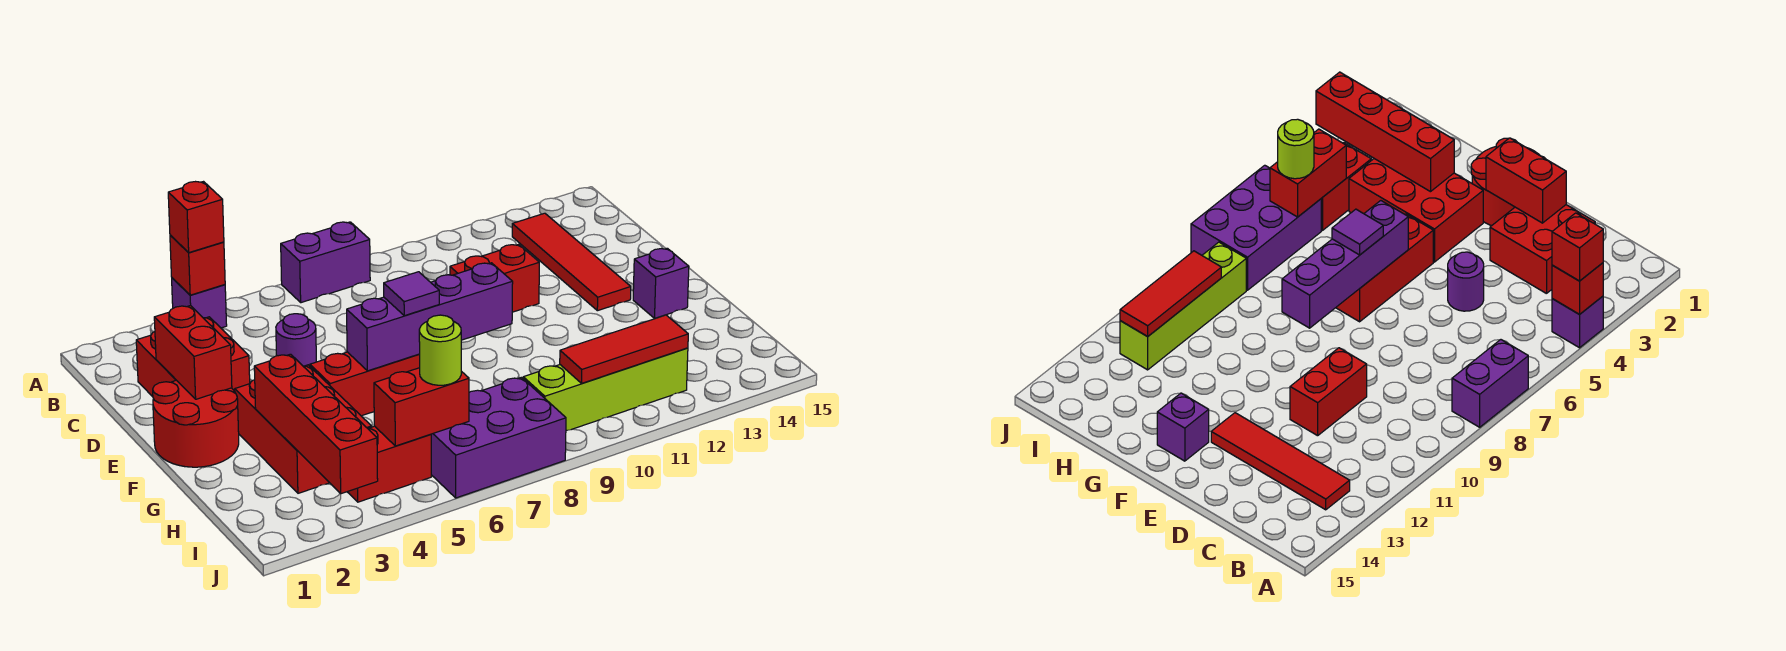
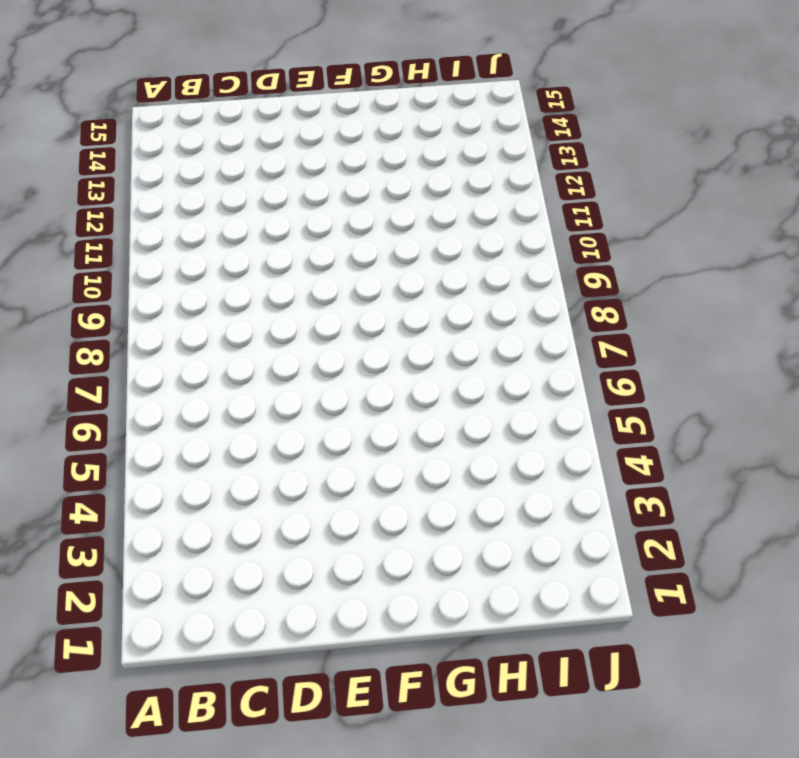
none -> purple brick A4 level 1
none -> purple brick A7:A8 level 1
none -> red tile B13:E13 level 1

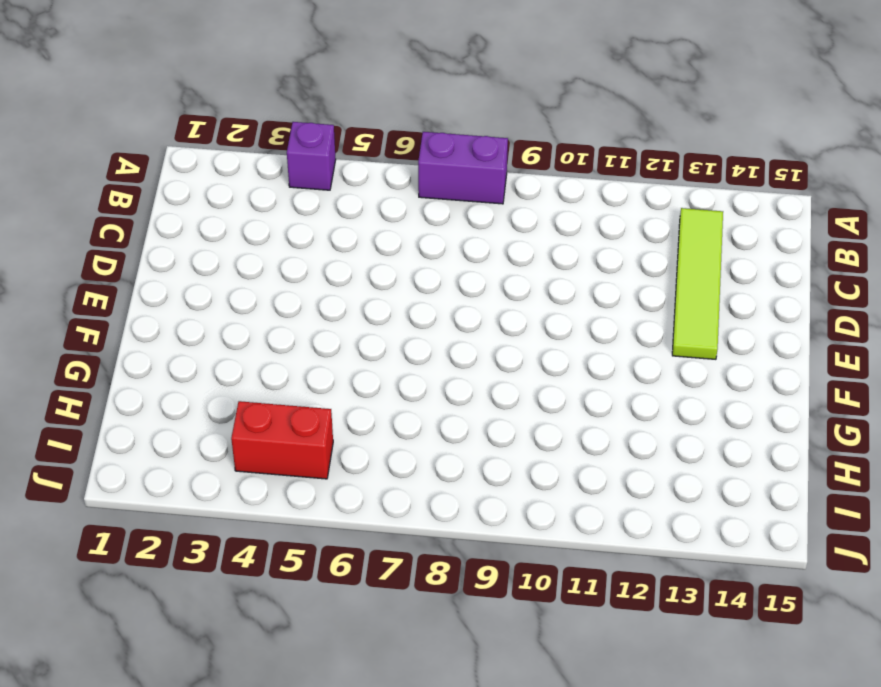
lime tile B13:E13 level 1 -> red tile B13:E13 level 1
none -> red brick C2:D3 level 1
none -> purple round brick D5 level 1
none -> red brick D10:D11 level 1

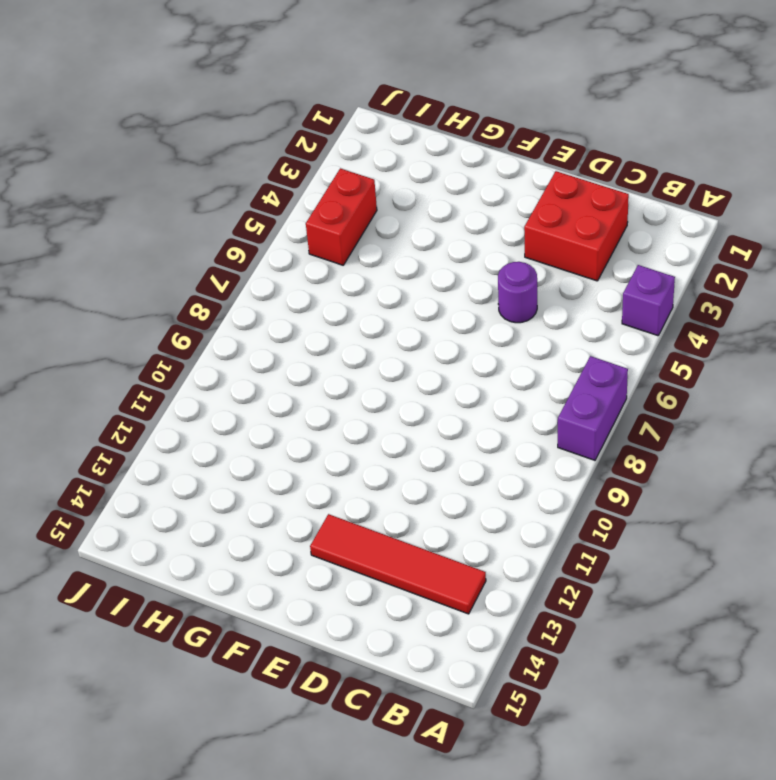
none -> red brick D10:D11 level 1
none -> red round brick E1:F2 level 1
none -> red brick F3:H4 level 1

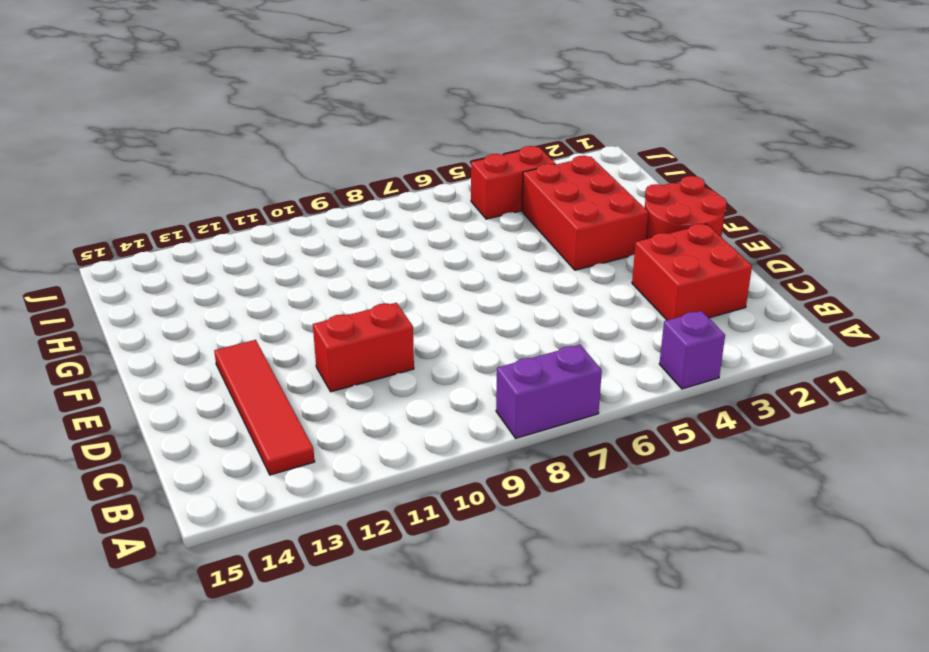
none -> purple round brick D5 level 1
none -> red brick F5:F7 level 1
none -> purple brick F14 level 1

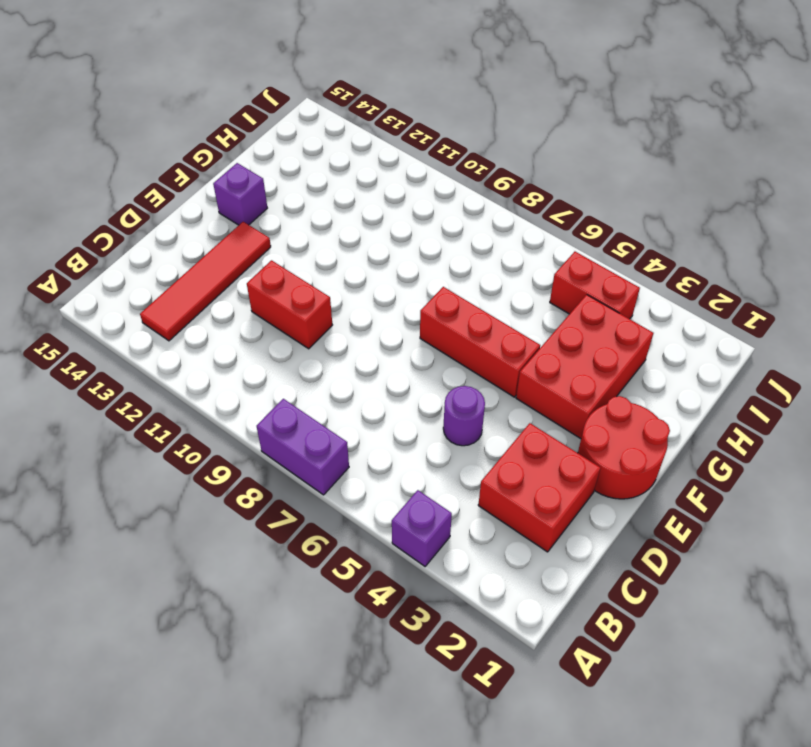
none -> purple brick I6:J8 level 1
none -> lime brick I9:I12 level 1
none -> red brick A4 level 2

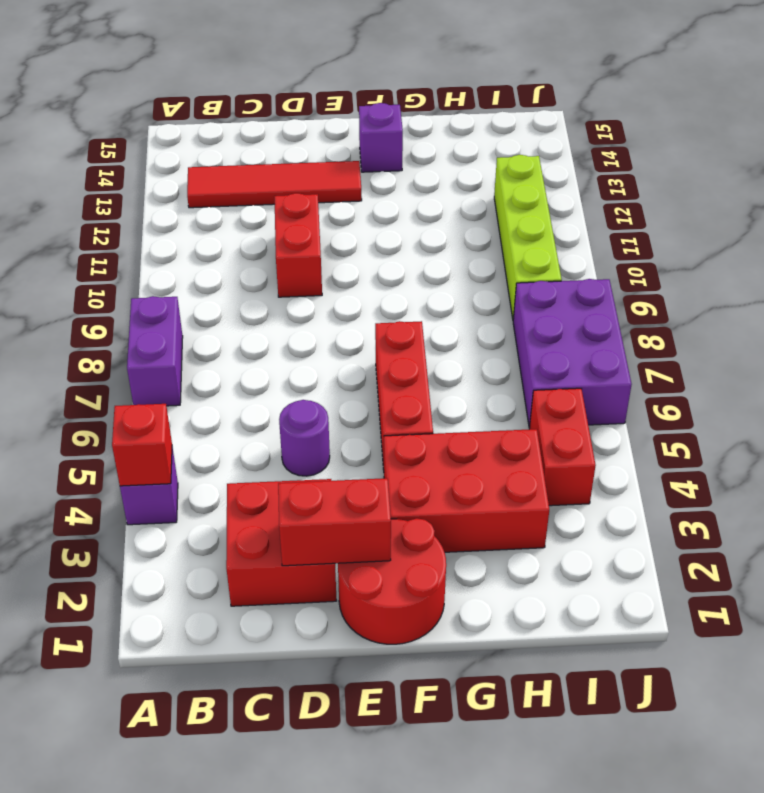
none -> purple brick F6:F9 level 2
none -> red brick G3:J3 level 2
none -> red brick I5:I6 level 2

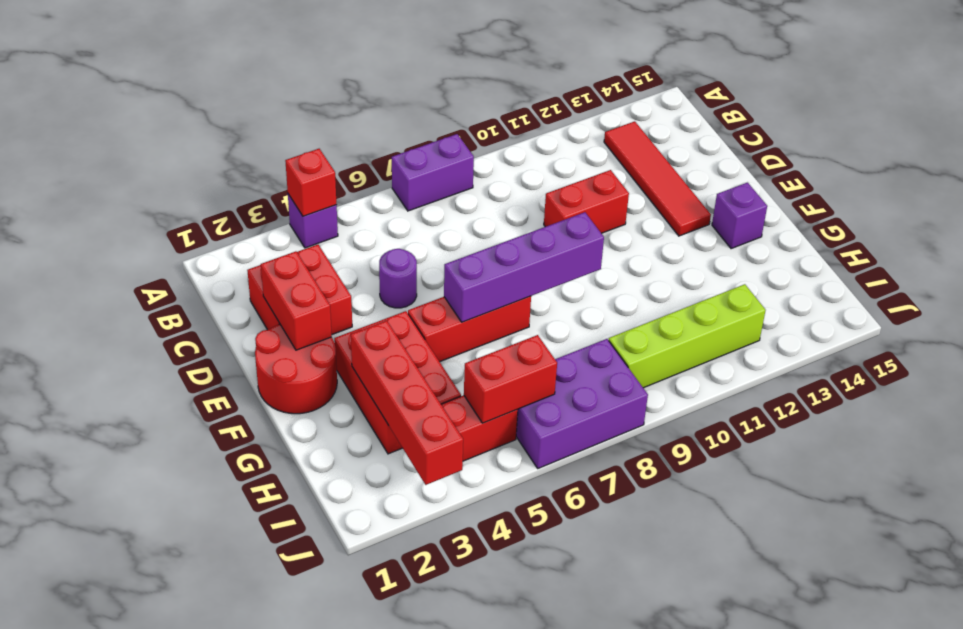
none -> red tile I10:I12 level 2
none -> red brick A4 level 3
none -> purple tile F7 level 3

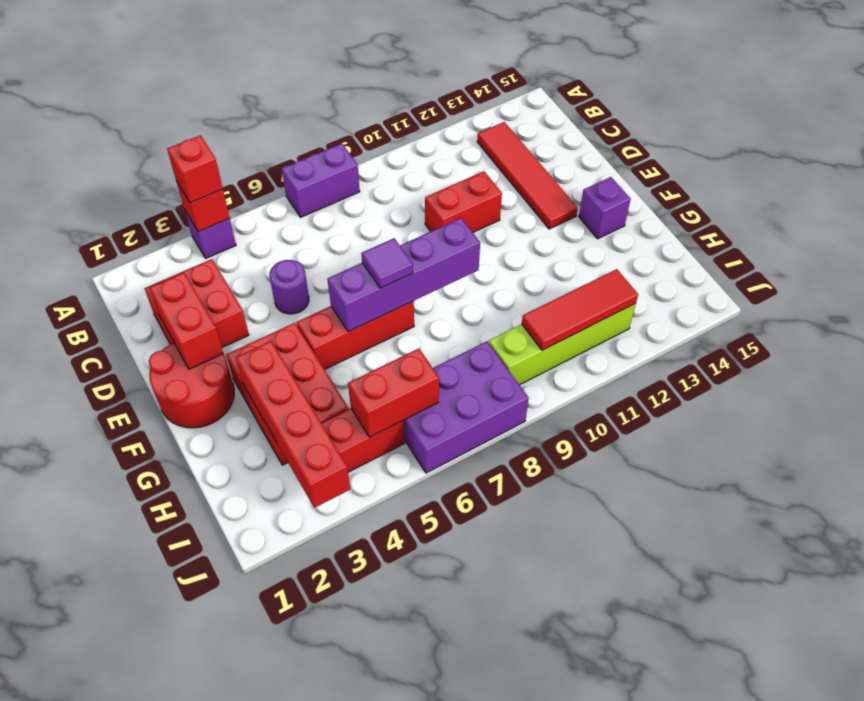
none -> lime round brick I6 level 3

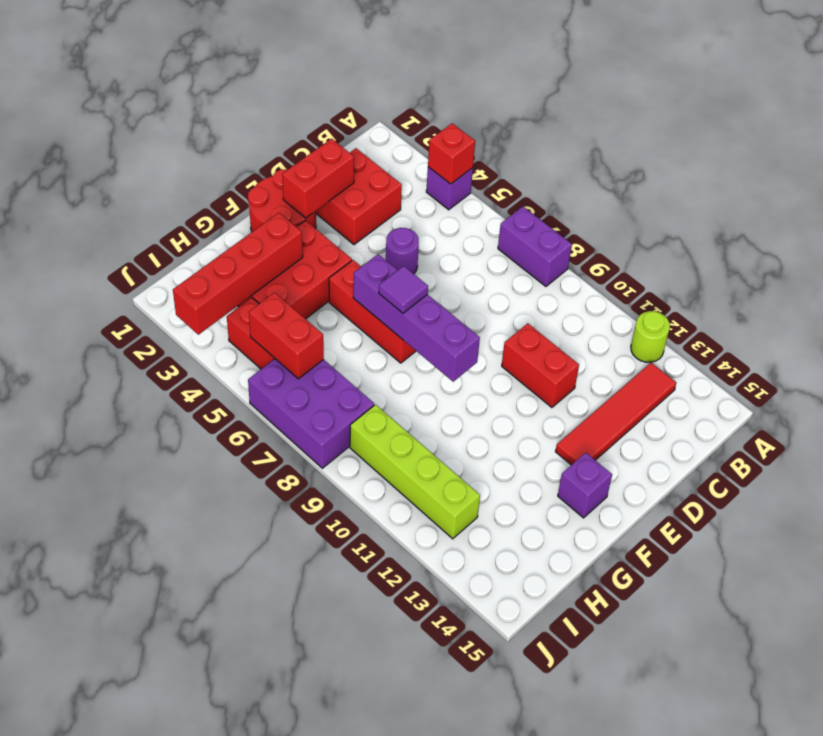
lime round brick A12 level 1 -> lime round brick I6 level 3
none -> red tile I10:I12 level 2
none -> red brick A4 level 3

